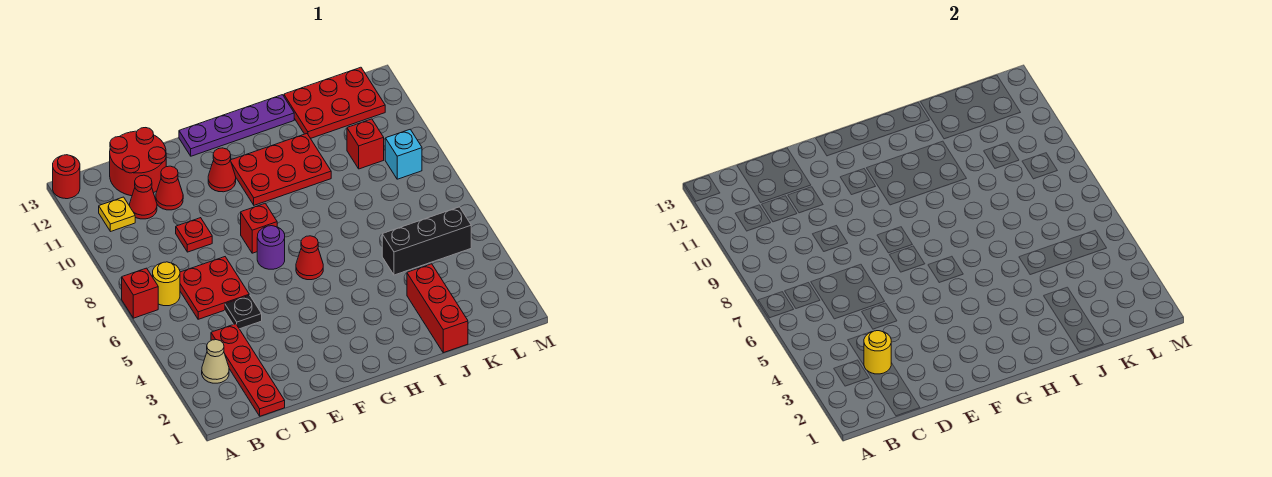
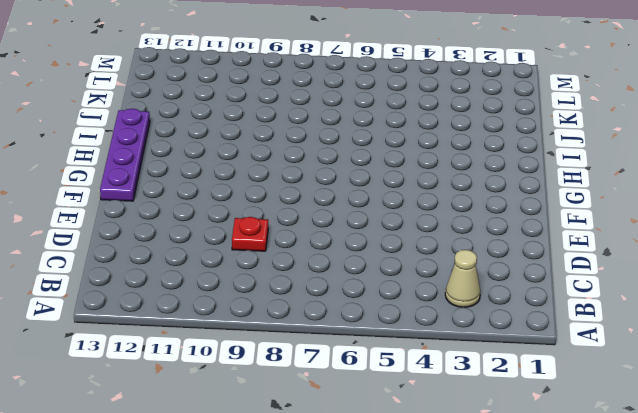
none -> red brick A7 level 1
none -> red round brick A13 level 1
none -> yellow round brick B7 level 1

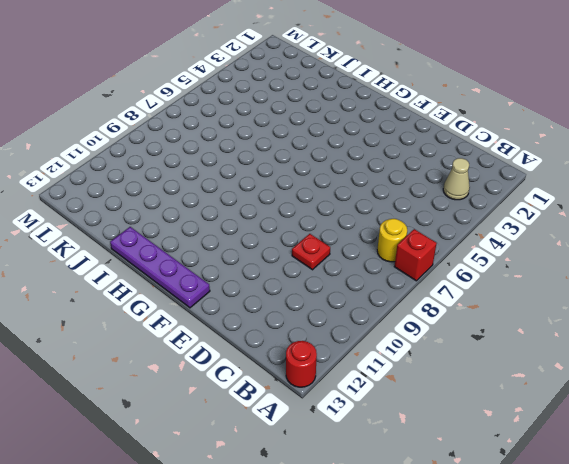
none -> yellow plate B11 level 1
none -> red plate C1:C4 level 1
none -> red plate C6:D7 level 1

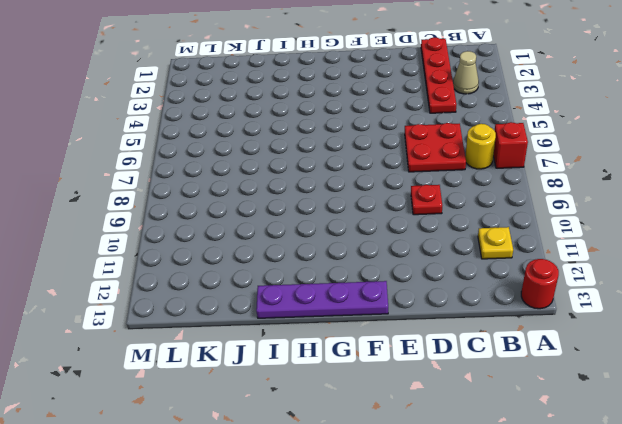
none -> red cone C11 level 1
none -> red round brick C12:D13 level 1
none -> black plate D5 level 1

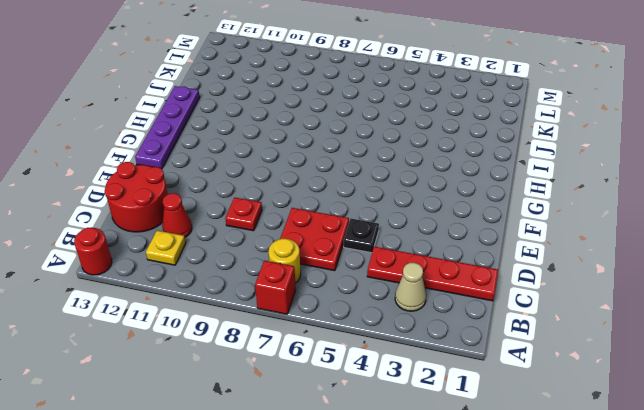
none -> red cone D11 level 1
none -> purple round brick F7 level 1
none -> red brick F8 level 1

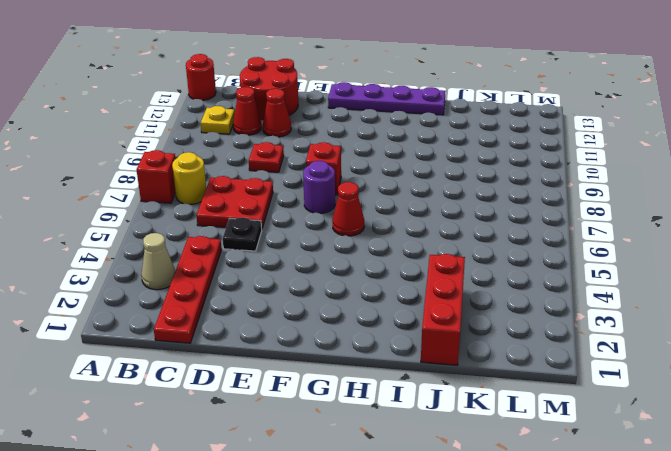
none -> red cone F11 level 1
none -> red plate G10:I11 level 1
none -> black brick J5:L5 level 1

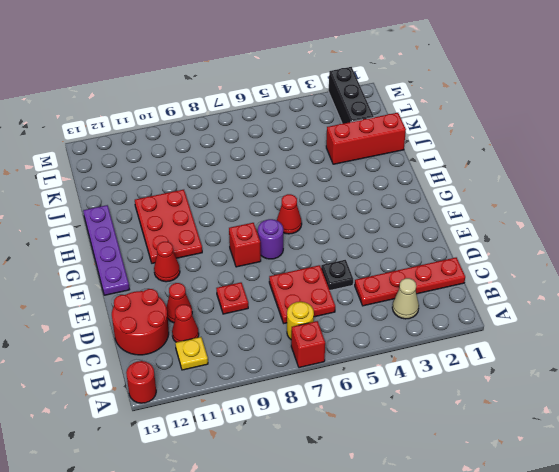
black brick K2:M2 level 1 -> black brick J5:L5 level 1
none -> red plate J12:L13 level 1
none -> red brick K10 level 1
none -> cyan brick L9 level 1

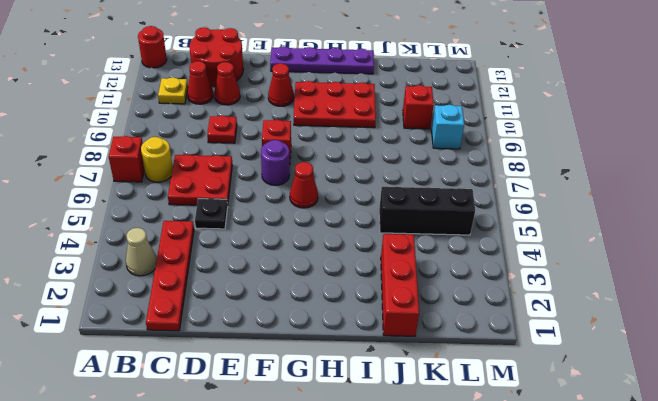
none -> red plate J12:L13 level 1
none -> yellow round brick C3 level 2

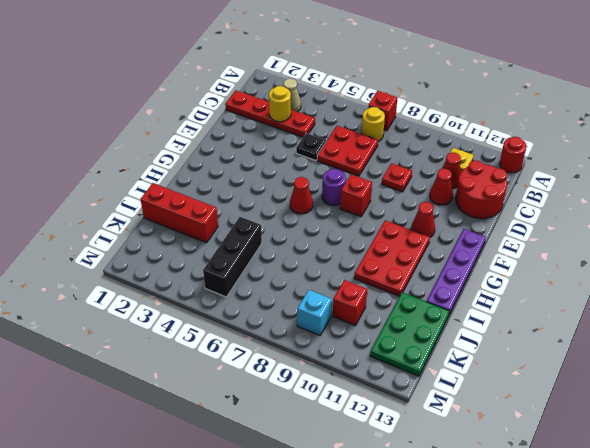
green plate J12:L13 level 1 -> red plate J12:L13 level 1

